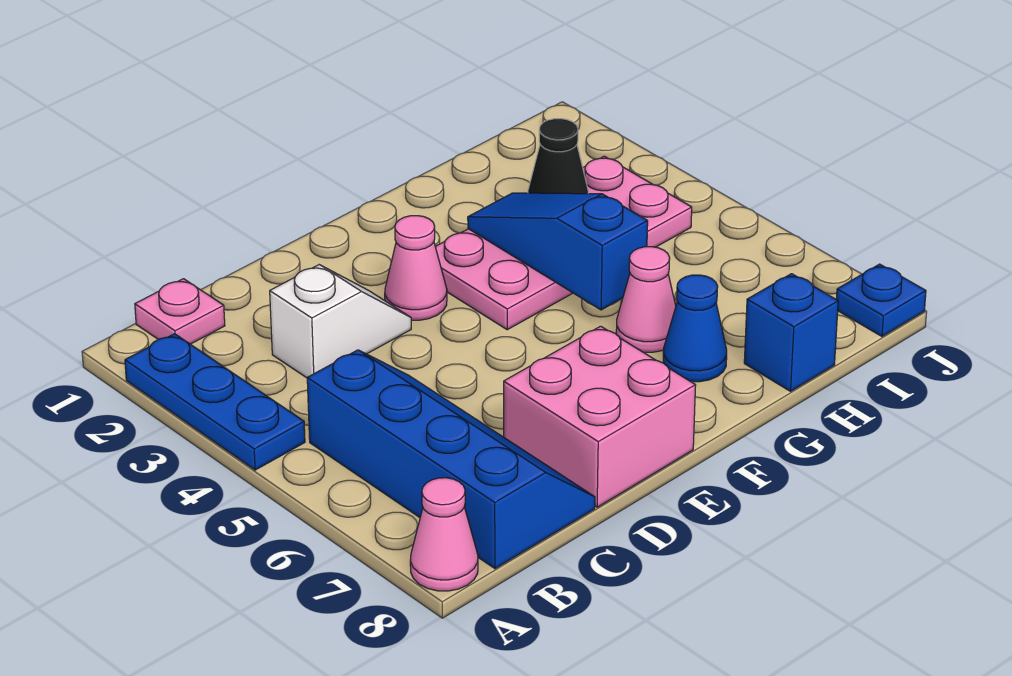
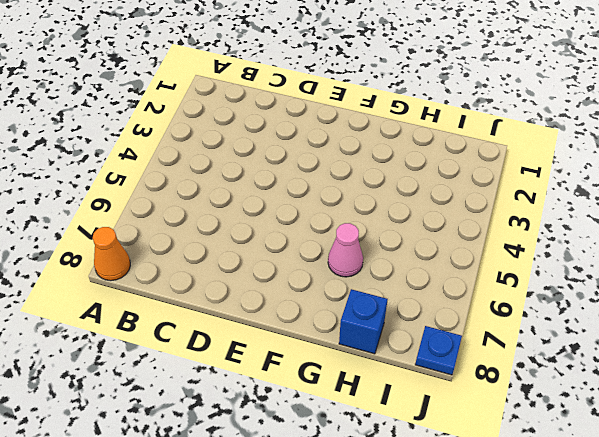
orange cone A8 level 1 -> pink cone A8 level 1
none -> blue plate A2:A4 level 1
none -> pink plate B1 level 1
none -> blue slope B5:C8 level 1 top B

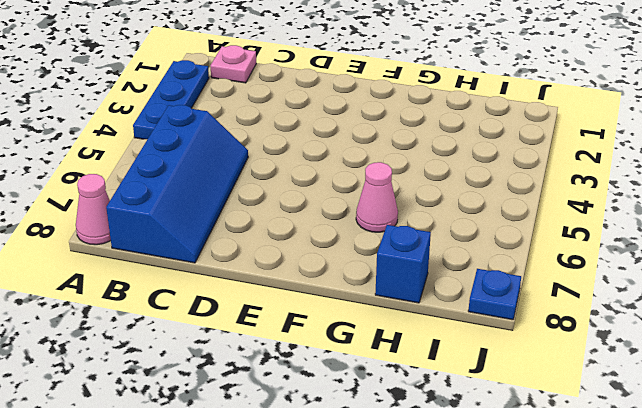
none -> white slope C3:D3 level 1 top C
none -> pink brick D7:E8 level 1
none -> pink cone E3 level 1

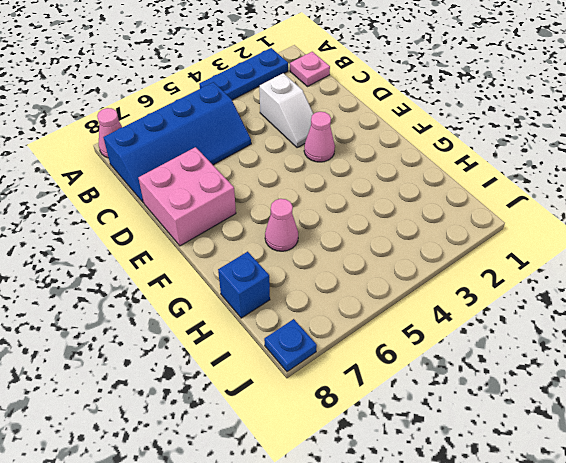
none -> pink plate F3:I4 level 1
none -> blue cone G7 level 1
none -> blue slope G3:G5 level 2 top 5

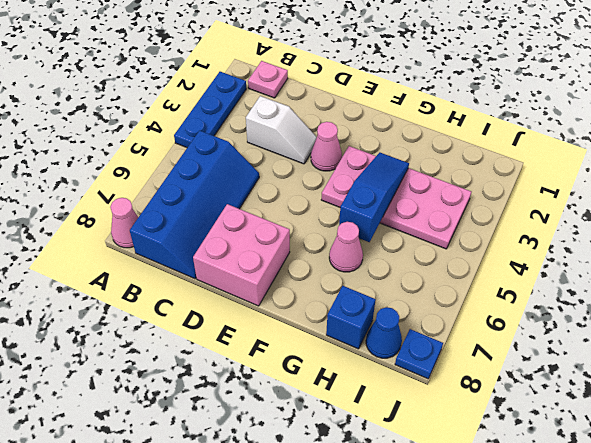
blue cone I8 level 1 -> blue cone G7 level 1
none -> black cone H3 level 2

